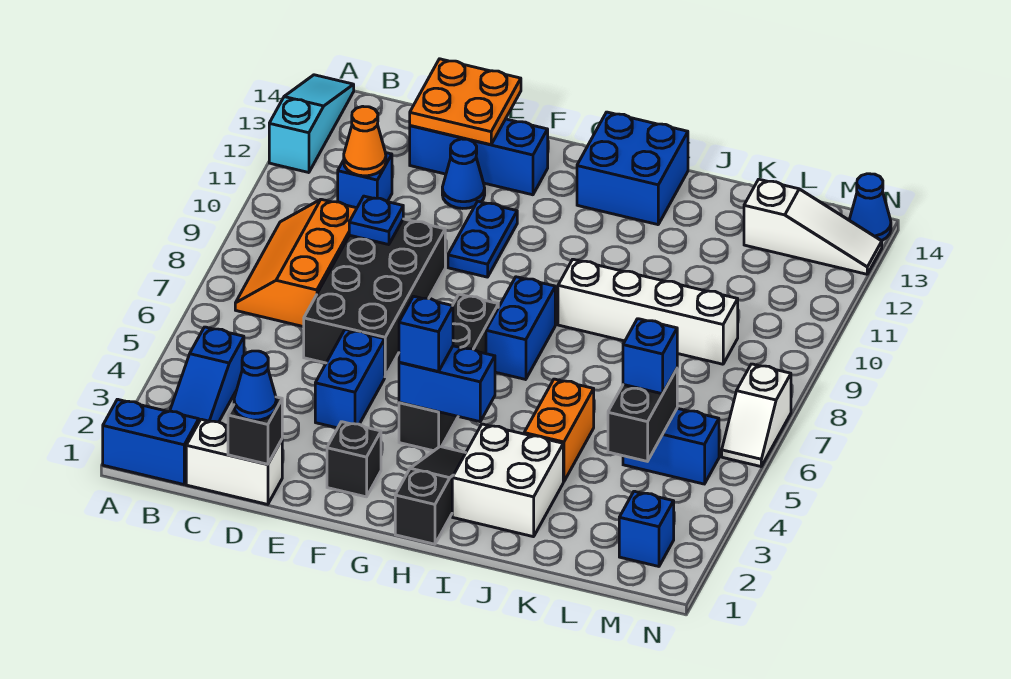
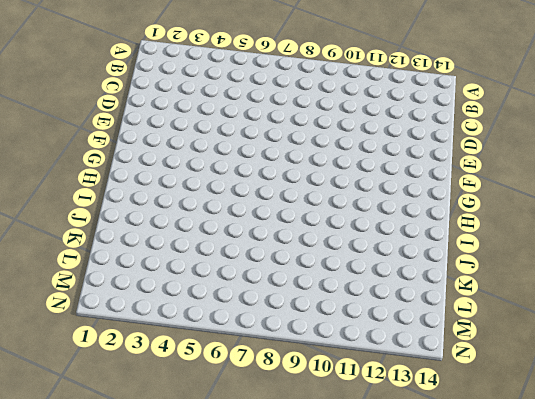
none -> blue brick A1:B1 level 1
none -> cyan slope A12:A14 level 1 top 12
none -> blue slope B2:B4 level 1 top 4
none -> orange slope B7:C9 level 1 top C

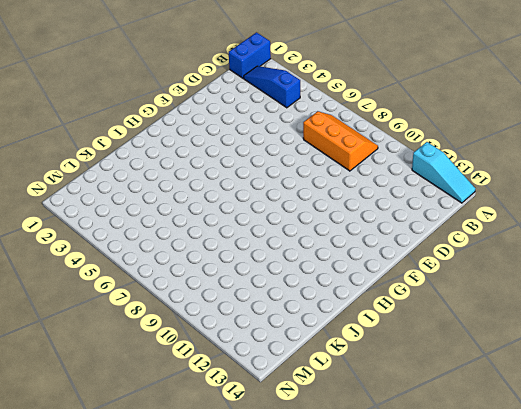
none -> white brick C1:D1 level 1
none -> blue brick C11 level 1
none -> black brick D6:E9 level 1
none -> blue brick D13:F13 level 1

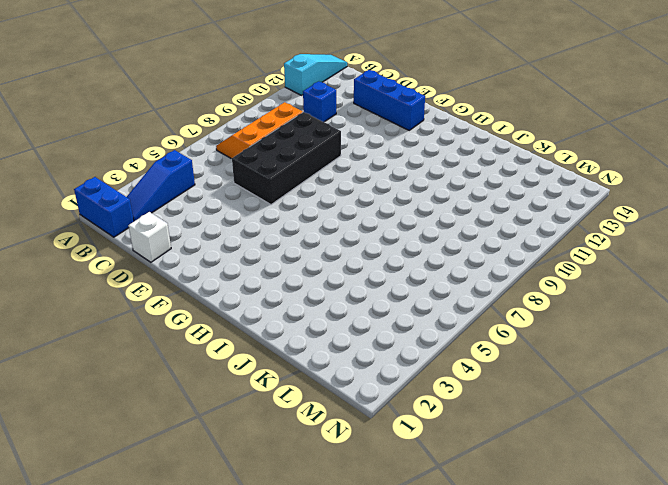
white brick D1 level 1 -> white brick C1:D1 level 1
none -> blue brick E4:E5 level 1
none -> blue cone E12 level 1
none -> black brick F2 level 1
none -> blue plate F10:F11 level 1

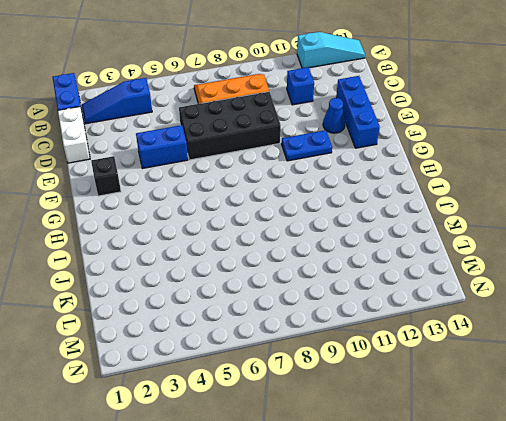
none -> black brick G4:G7 level 1
none -> black slope H1:H3 level 1 top 1
none -> blue brick H7:H8 level 1
none -> blue brick H13:I14 level 1

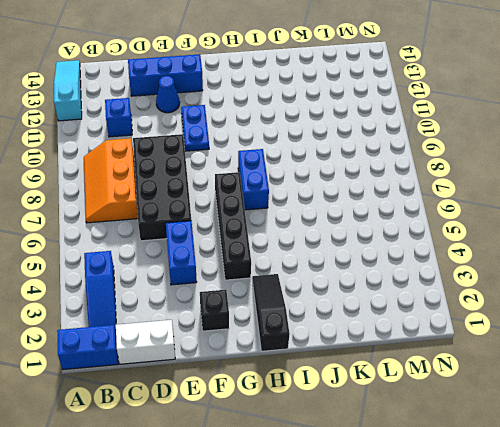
none -> blue brick H13:I14 level 1
none -> white brick I2:J3 level 1
none -> white brick I9:L9 level 1
none -> orange brick J4:J5 level 1

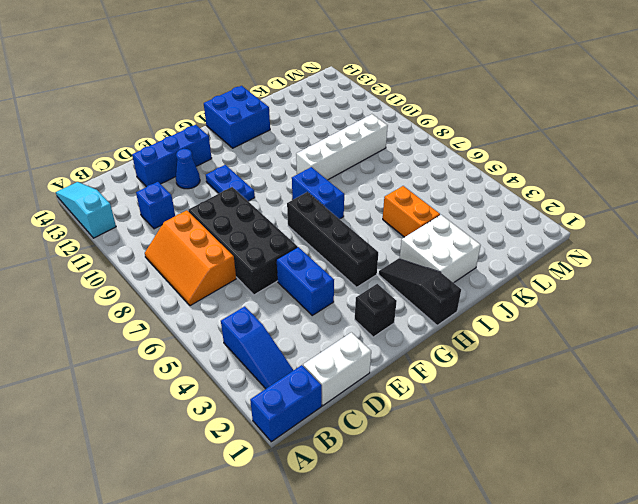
none -> blue brick L5:M5 level 1
none -> white slope L13:N13 level 1 top L
none -> blue brick M2 level 1
none -> white slope N6:N7 level 1 top 7

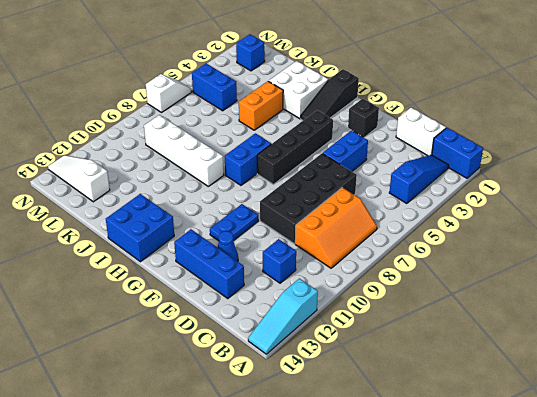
none -> blue cone N14 level 1
none -> orange cone C11 level 2
none -> black brick D1 level 2
none -> blue plate D9 level 2

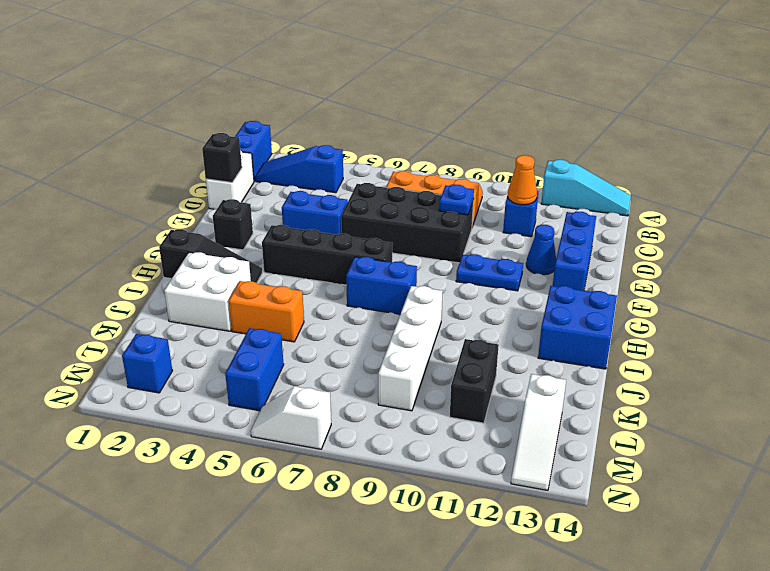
black brick K11:L11 level 1 -> black brick L4:L5 level 2
none -> blue cone N14 level 1
none -> orange plate D13:E14 level 2
none -> blue brick G4:H4 level 2
none -> blue cone D1 level 3

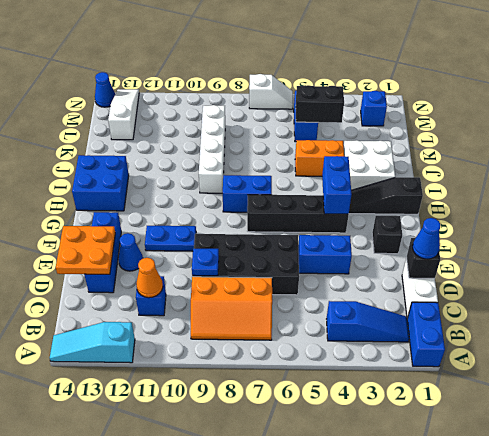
none -> blue brick G4 level 3
none -> blue brick L5 level 3

